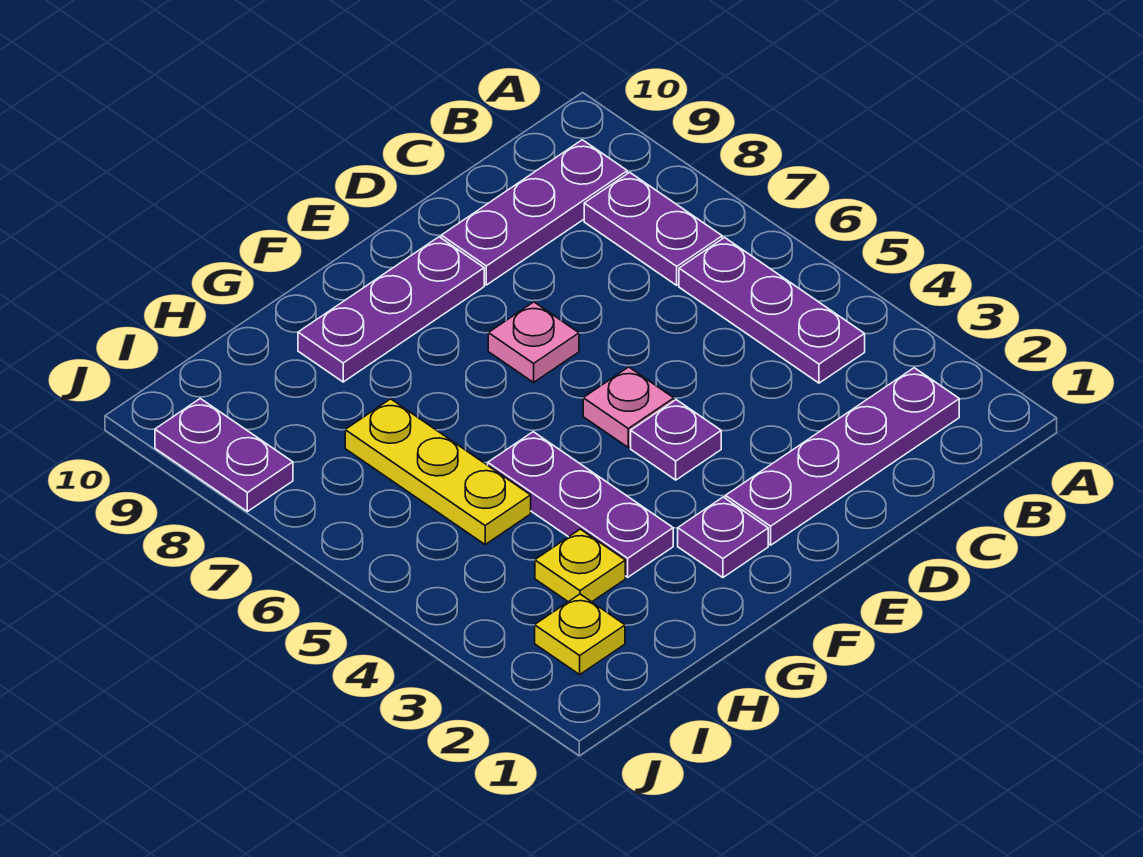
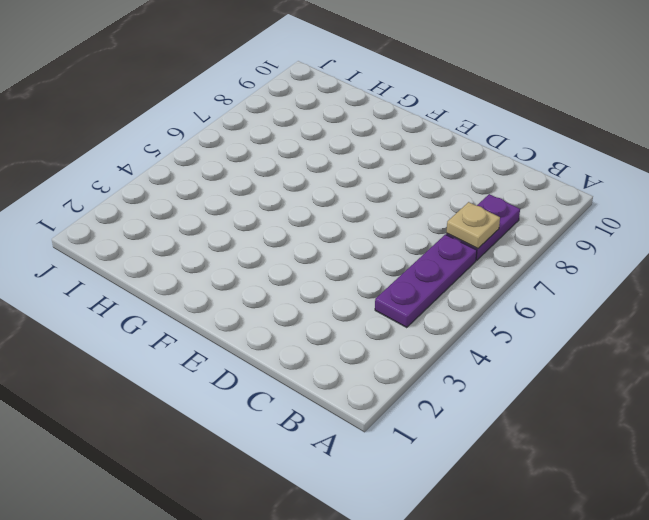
tan plate B7 level 2 -> none
none -> purple plate B2:E2 level 1
none -> purple plate B9:D9 level 1
none -> purple plate E4 level 1

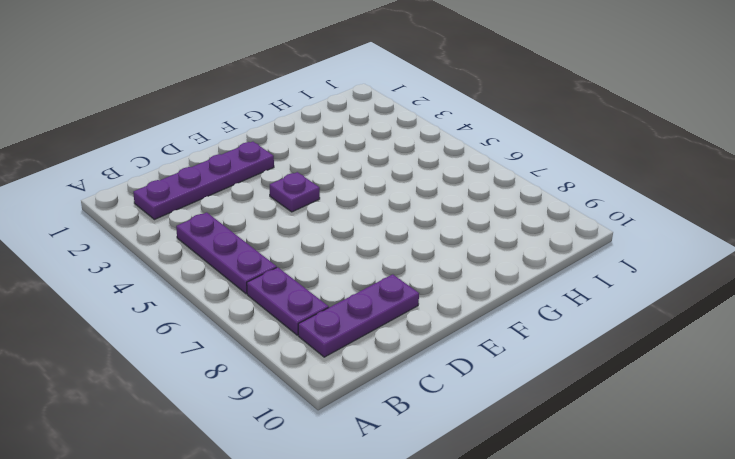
none -> pink plate E5 level 1
none -> pink plate E7 level 1
none -> purple plate E9:G9 level 1

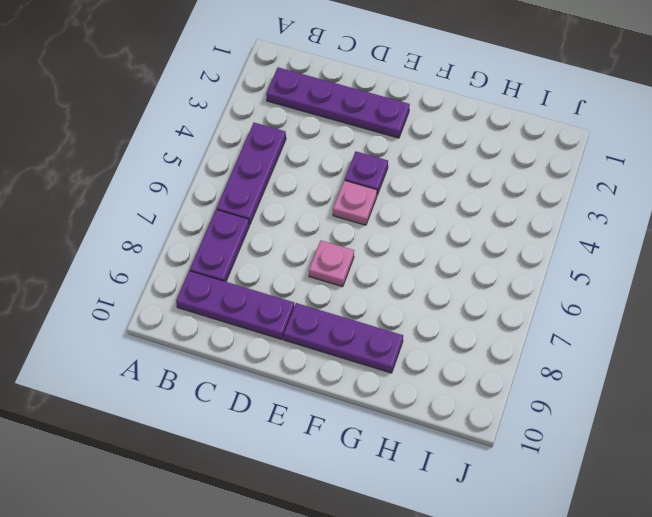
none -> purple plate F2 level 1
none -> purple plate G3:G5 level 1
none -> yellow plate H3 level 1

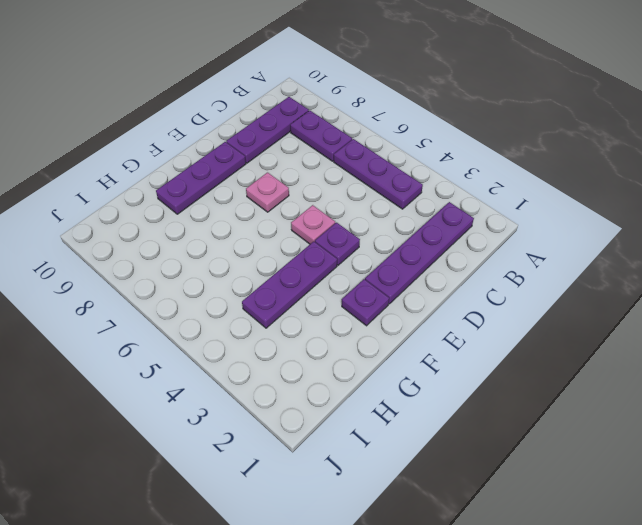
purple plate F4:H4 level 1 -> purple plate G3:G5 level 1
none -> yellow plate H3 level 1
none -> yellow plate H5:H7 level 1
none -> yellow plate I2 level 1

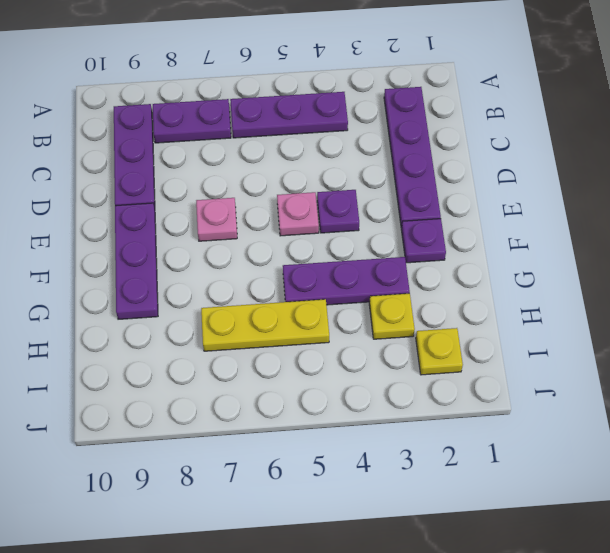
none -> purple plate J8:J9 level 1

